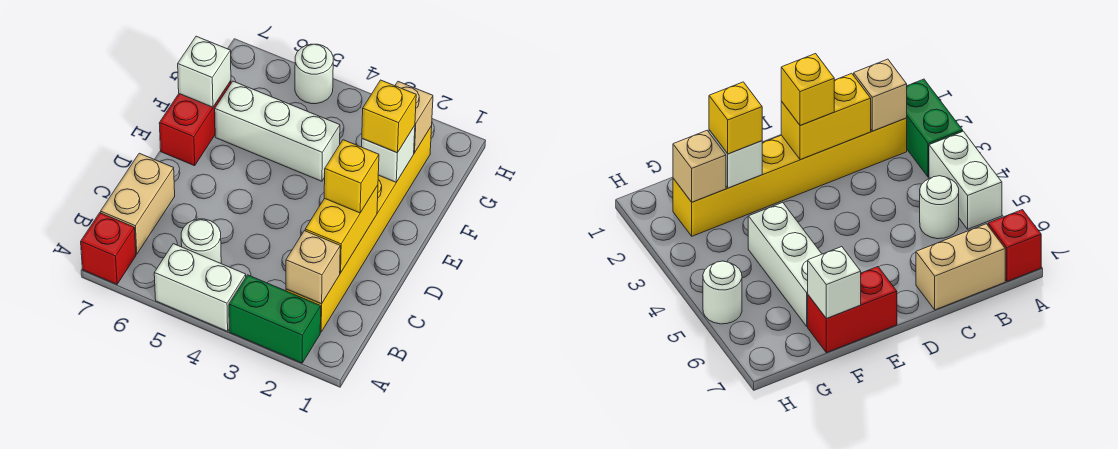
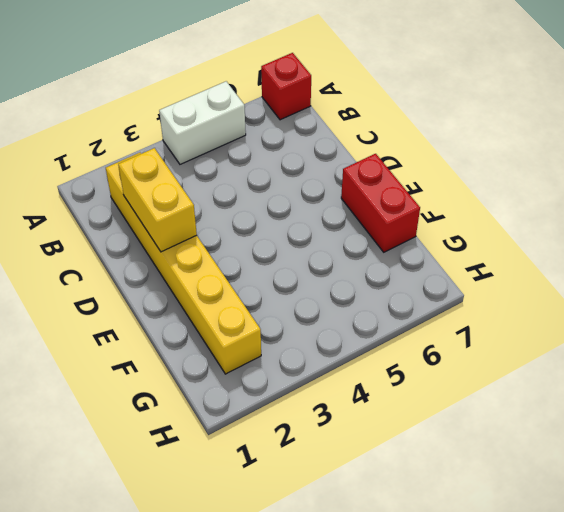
none -> green brick A2:A3 level 1
none -> white round brick B5 level 1
none -> tan brick B7:C7 level 1

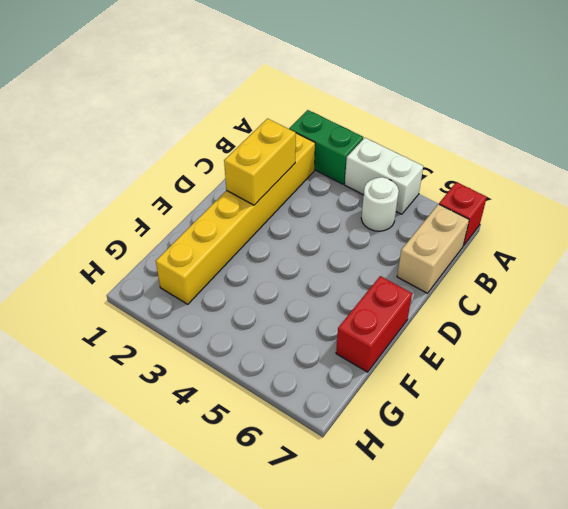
none -> white brick F4:F6 level 1
none -> white round brick H5 level 1
none -> tan brick B2 level 2

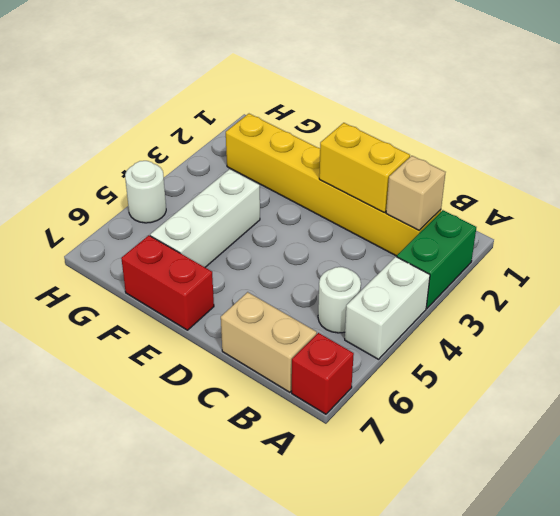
none -> white brick F2 level 2
none -> white brick F7 level 2
none -> tan brick G2 level 2

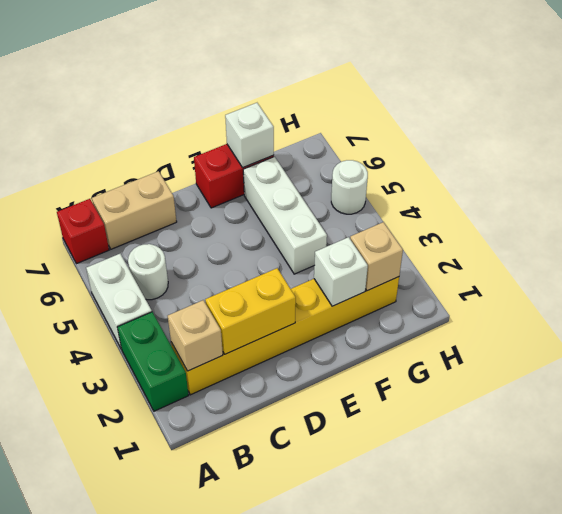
none -> yellow brick D2 level 3
none -> yellow brick F2 level 3

